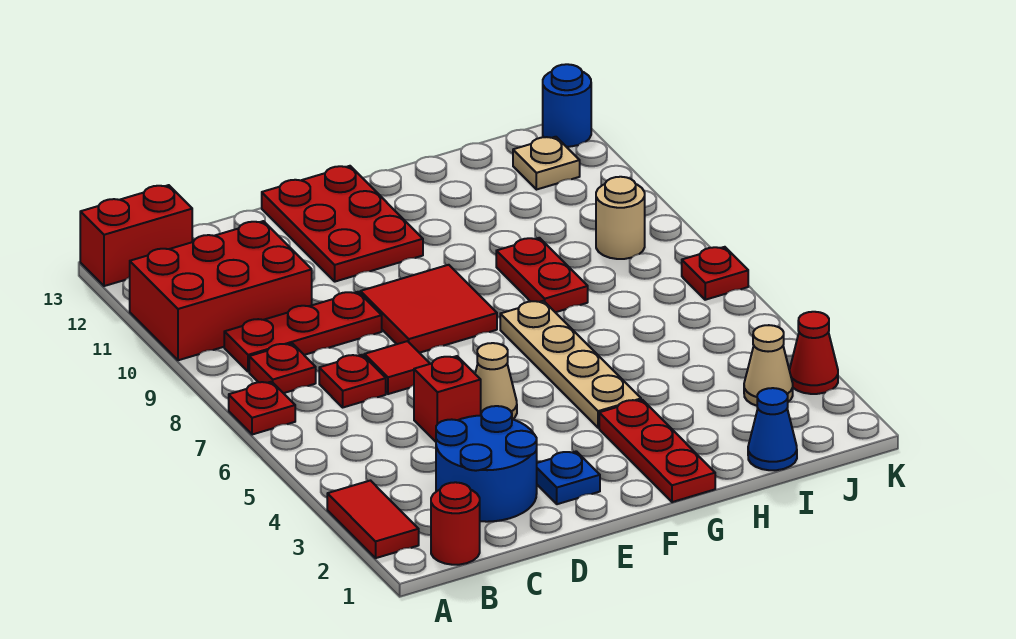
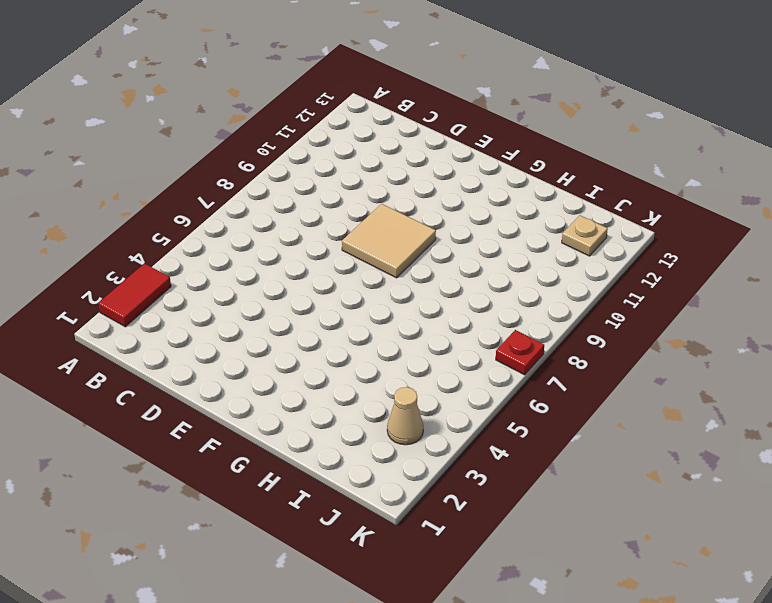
tan tile E8:F9 level 1 -> red tile E8:F9 level 1
none -> red plate A7 level 1
none -> red brick A10:C11 level 1
none -> red brick A13:B13 level 1

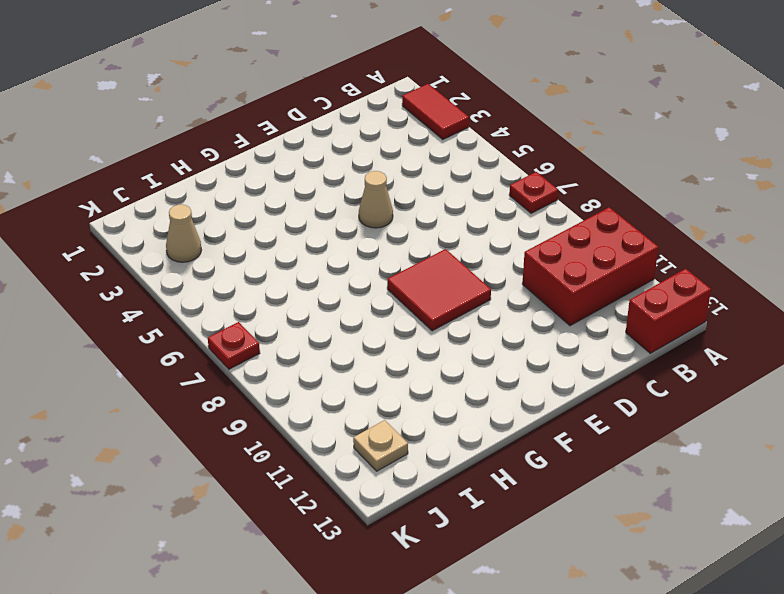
none -> red round brick B1 level 1
none -> red plate B8 level 1
none -> red plate B9:D9 level 1

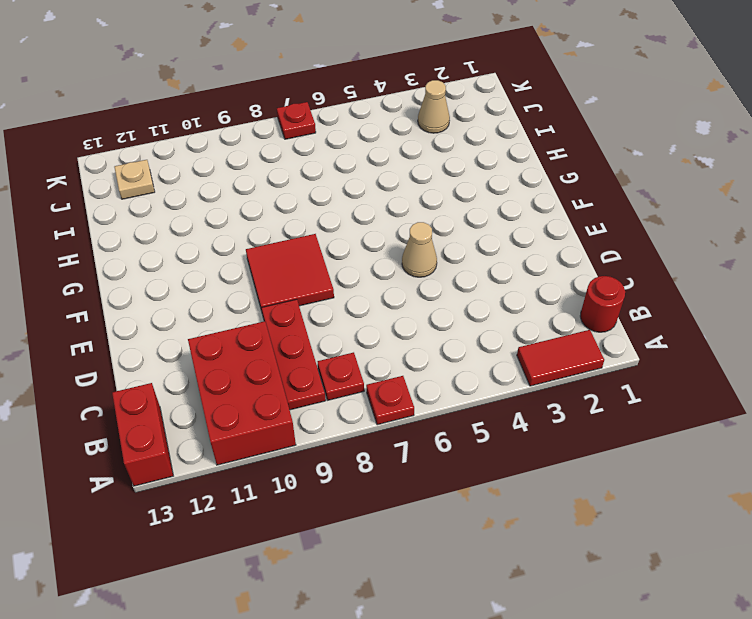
none -> blue round brick C2:D3 level 1
none -> red plate C7 level 1
none -> red brick D5 level 1

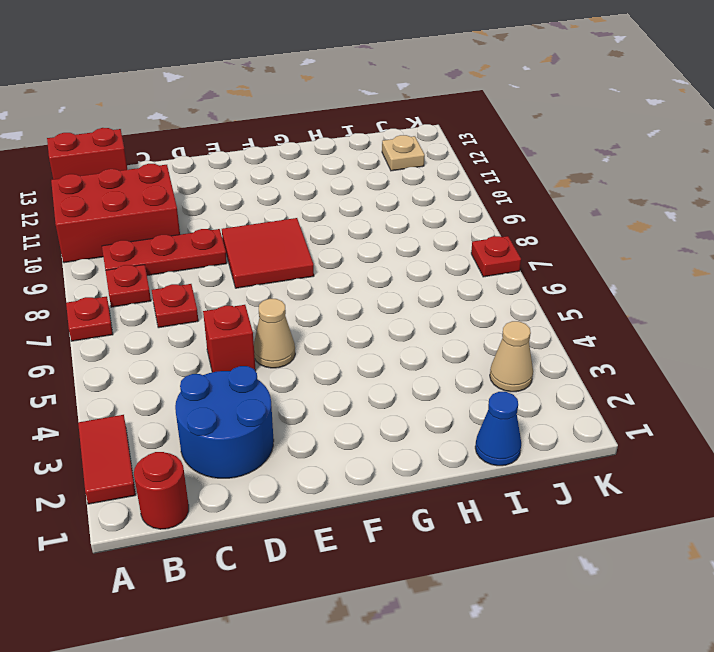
none -> red tile D7 level 1
none -> blue plate E2 level 1
none -> red plate E11:F13 level 1

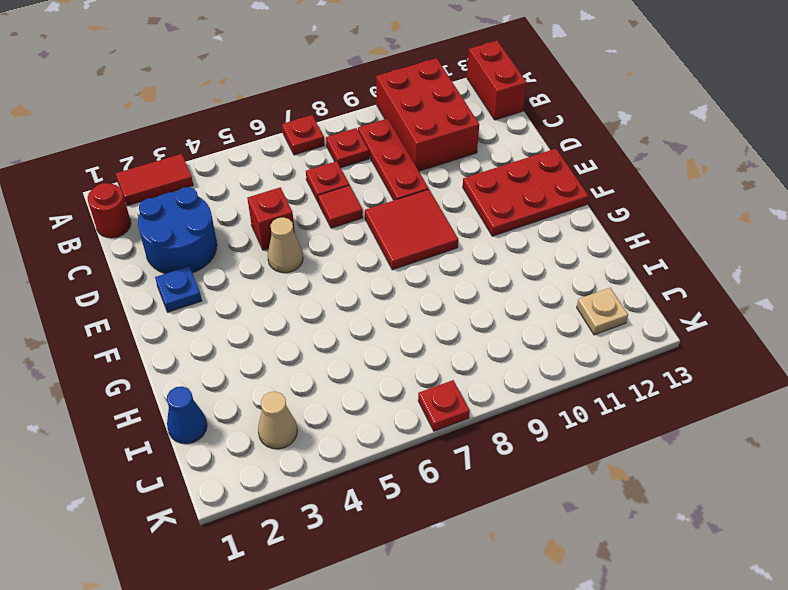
none -> red plate G1:G3 level 1
none -> tan plate G4:G7 level 1
none -> red plate H8:H9 level 1

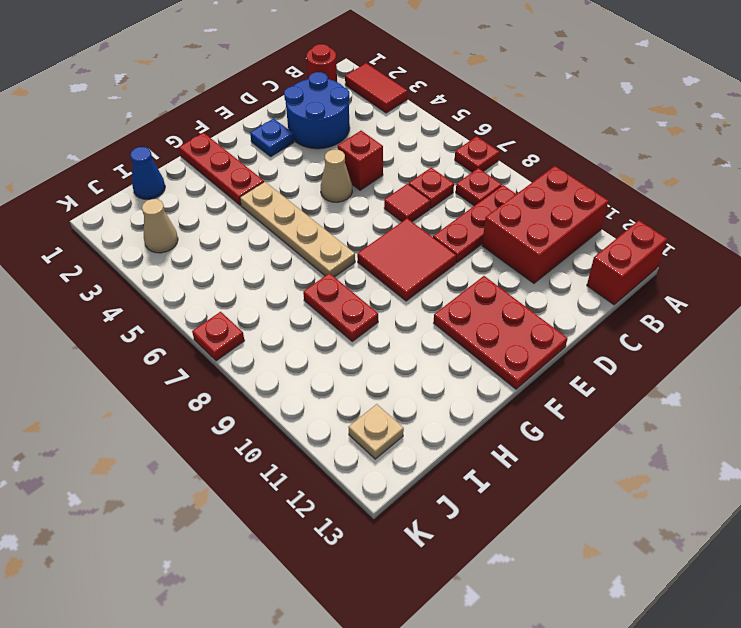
none -> tan round brick J9 level 1
none -> red cone K3 level 1
none -> blue round brick K13 level 1

